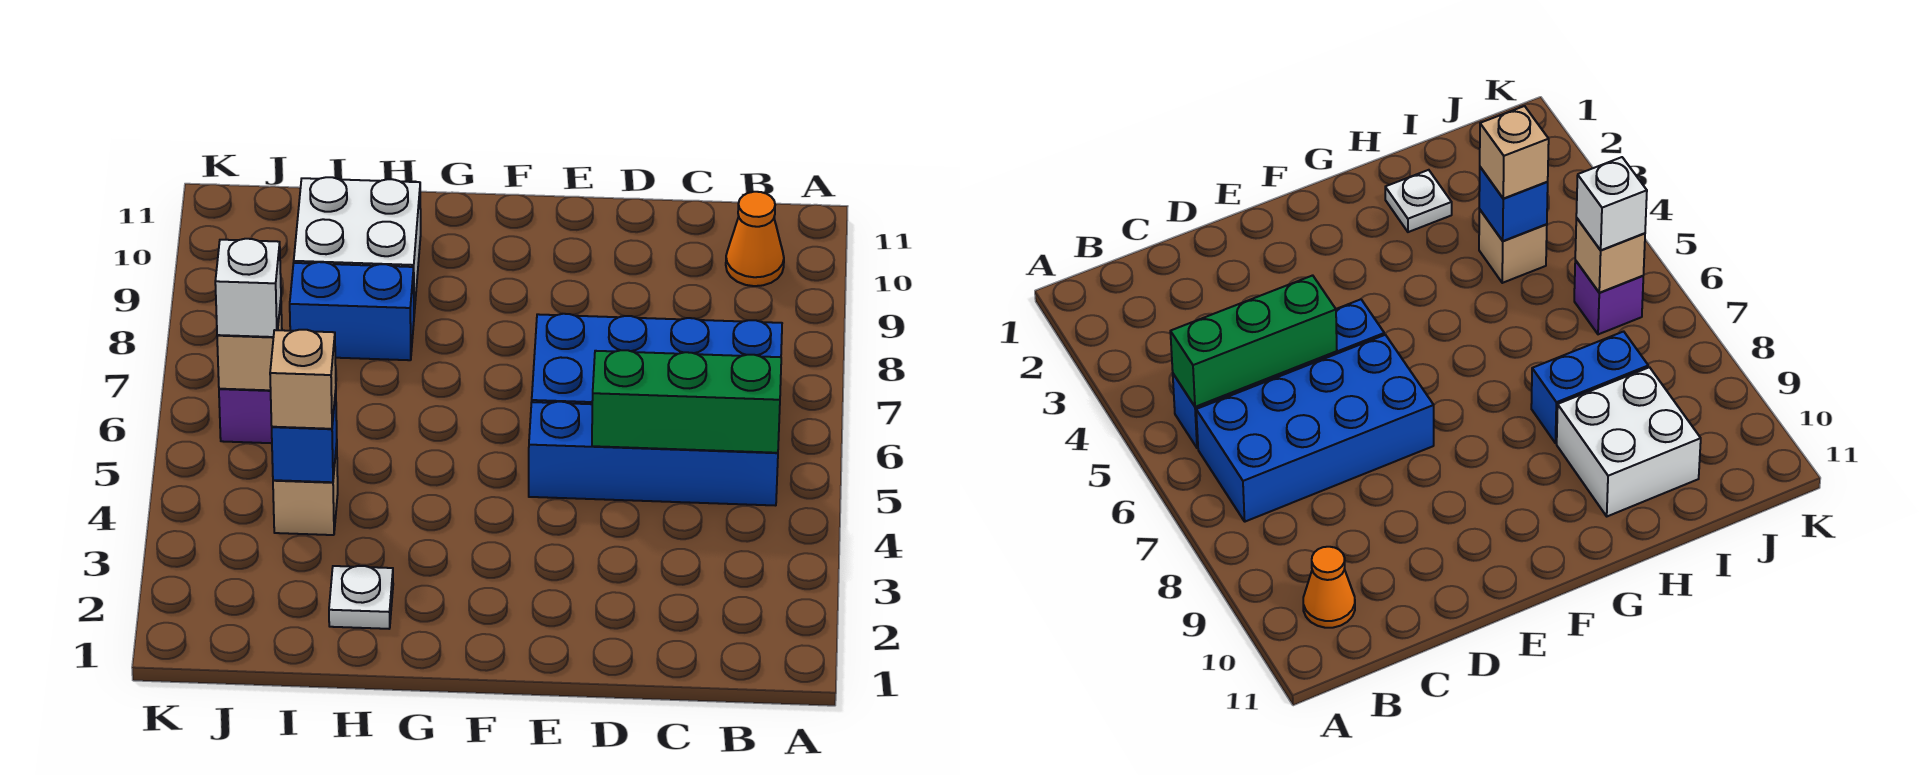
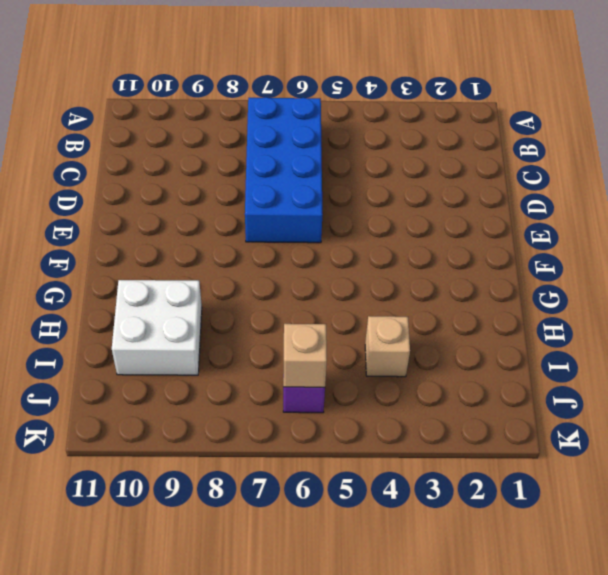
none -> blue brick B5:E5 level 1
none -> orange cone B10 level 1
none -> white plate H2 level 1

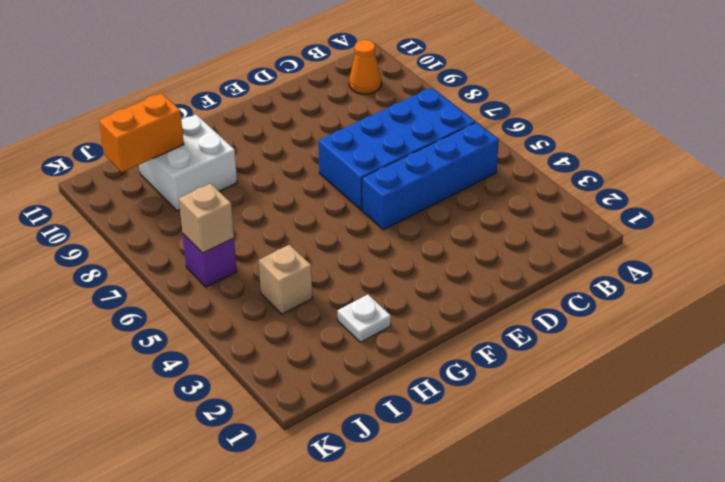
orange brick I10:J10 level 2 -> none
none -> blue brick H8:I8 level 1
none -> green brick B5:D5 level 2
none -> blue brick I4 level 2

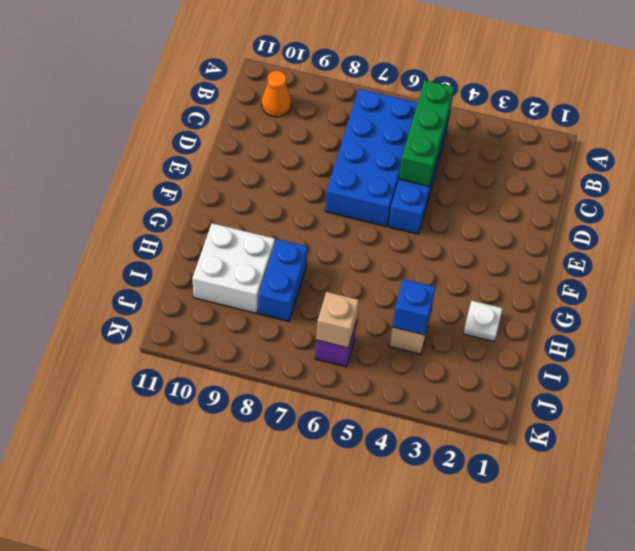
none -> tan brick I4 level 3
none -> white brick J6 level 3

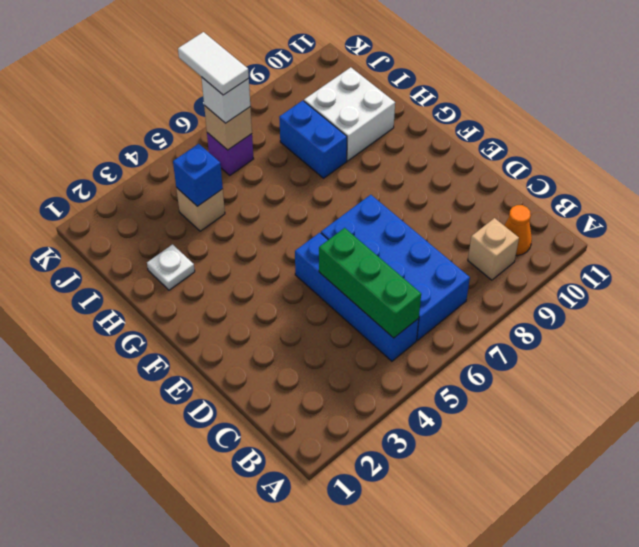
tan brick B9 level 1 -> tan brick I4 level 3
white tile J6:K6 level 4 -> none

